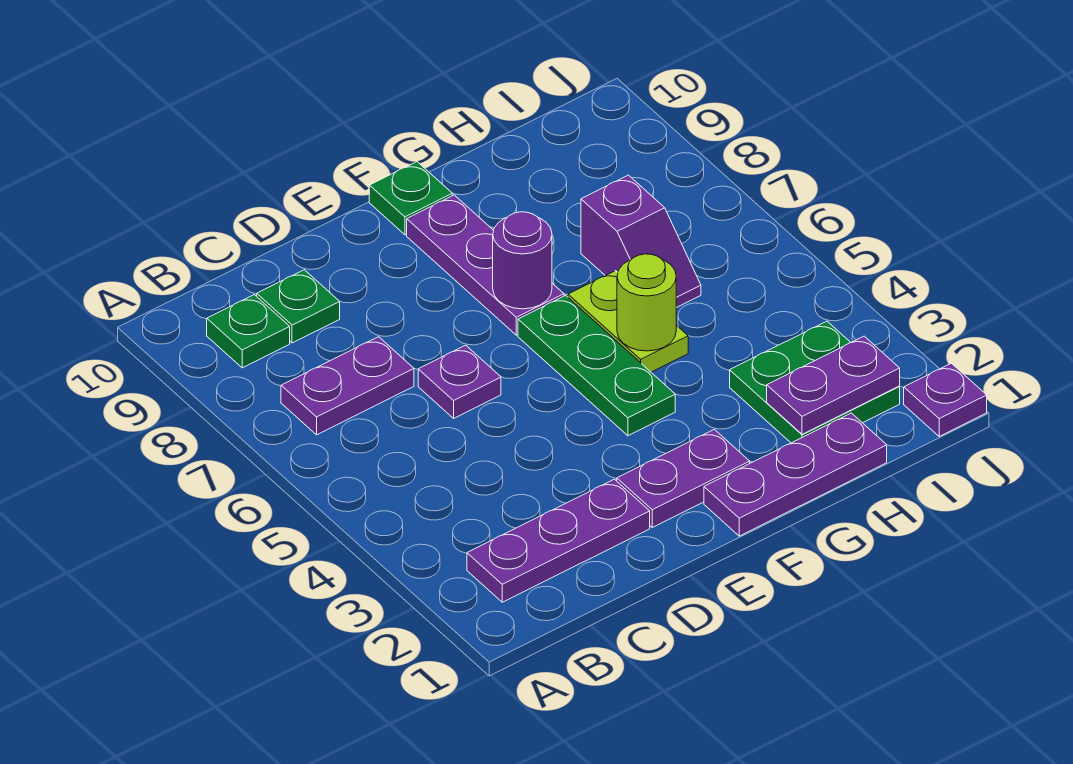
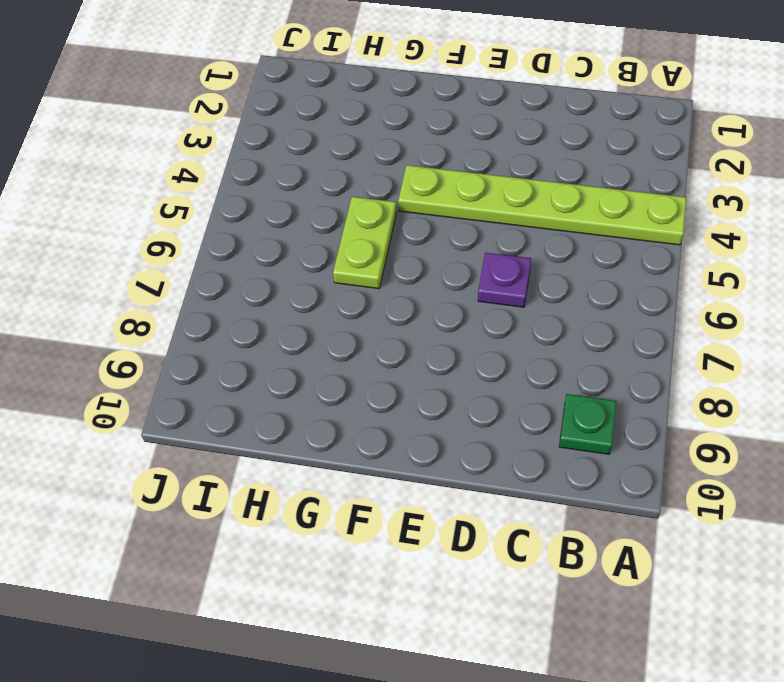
lime plate A4:F4 level 1 -> green plate F4:F6 level 1
none -> purple plate B2:D2 level 1
none -> purple plate B7:C7 level 1
none -> green plate C9 level 1

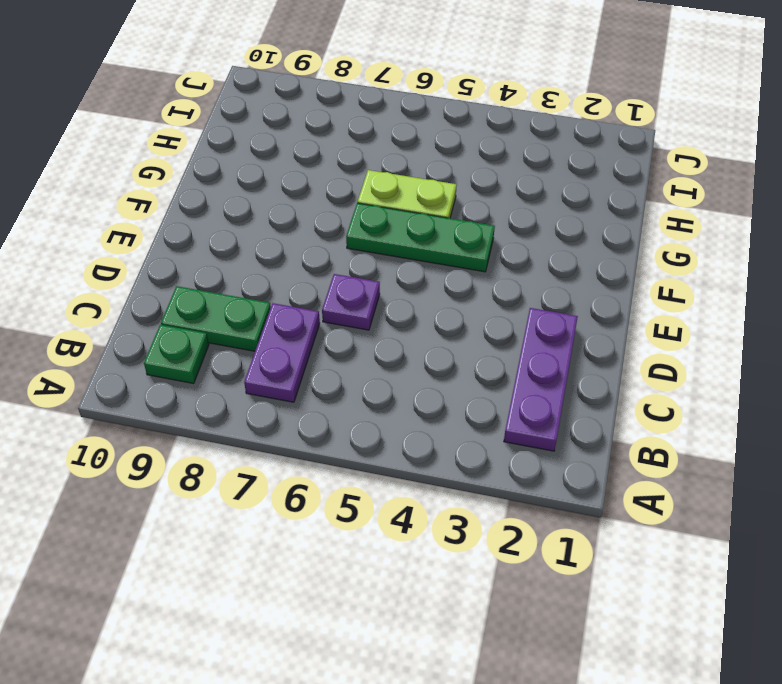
green plate C8:C9 level 1 -> green plate C9 level 1
none -> purple plate E2:F2 level 1
none -> purple plate F1:H1 level 1
none -> purple plate F7:F9 level 1

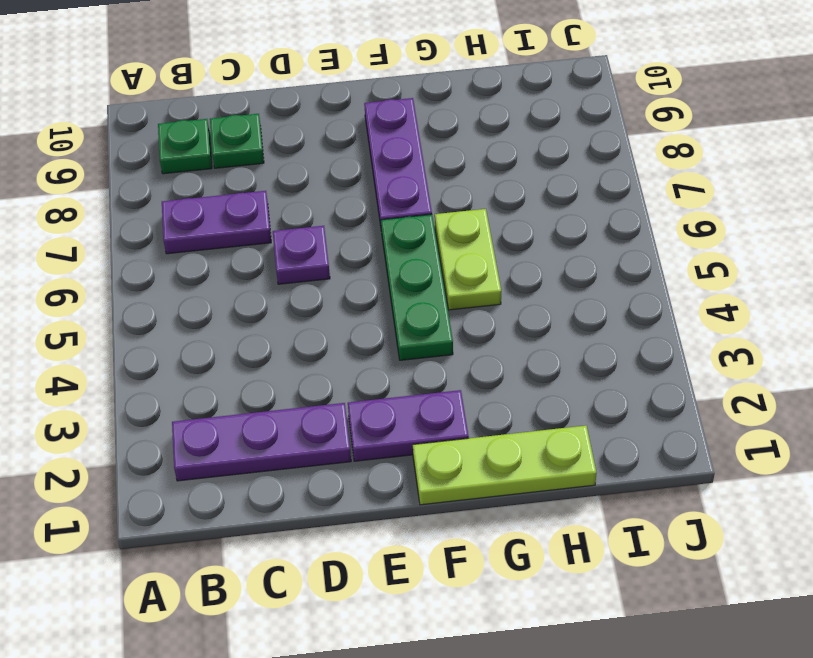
lime plate F1:H1 level 1 -> purple plate F1:H1 level 1
none -> green plate F10 level 1
none -> green plate H2:I3 level 1
none -> purple slope H6:H7 level 1 top 7

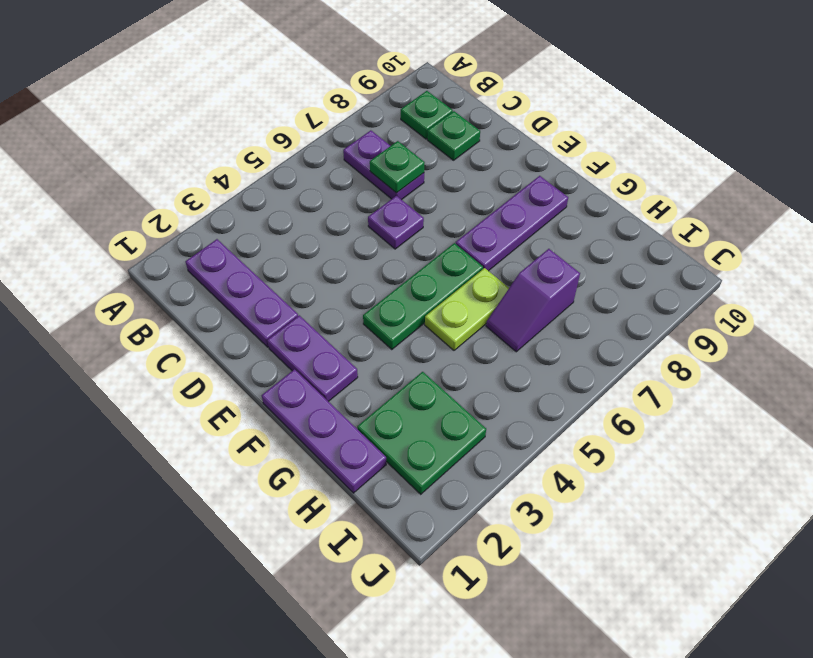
green plate C7 level 2 -> green plate F10 level 1
none -> purple plate J1 level 1
none -> purple round brick F7 level 2
none -> lime round brick G5 level 2

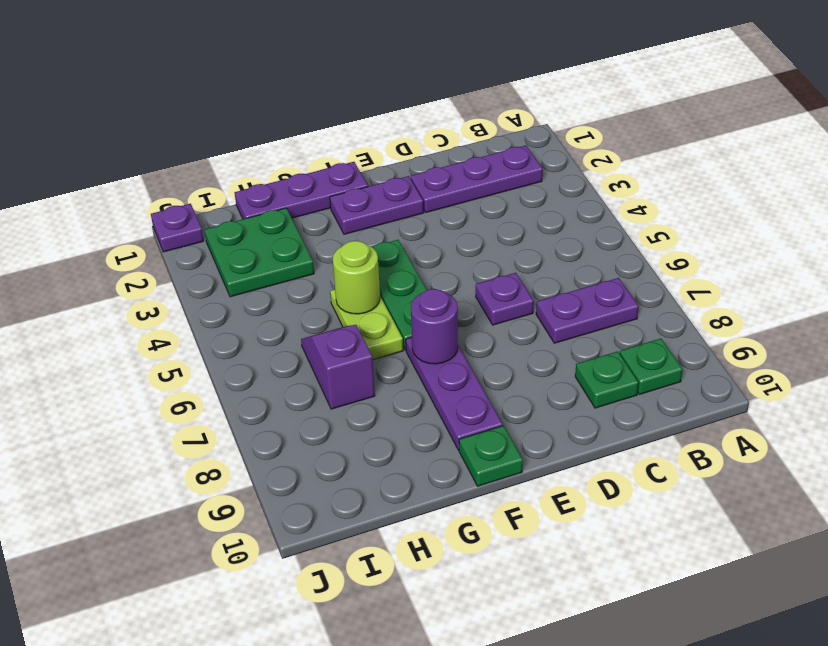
none -> purple plate H2:I2 level 2

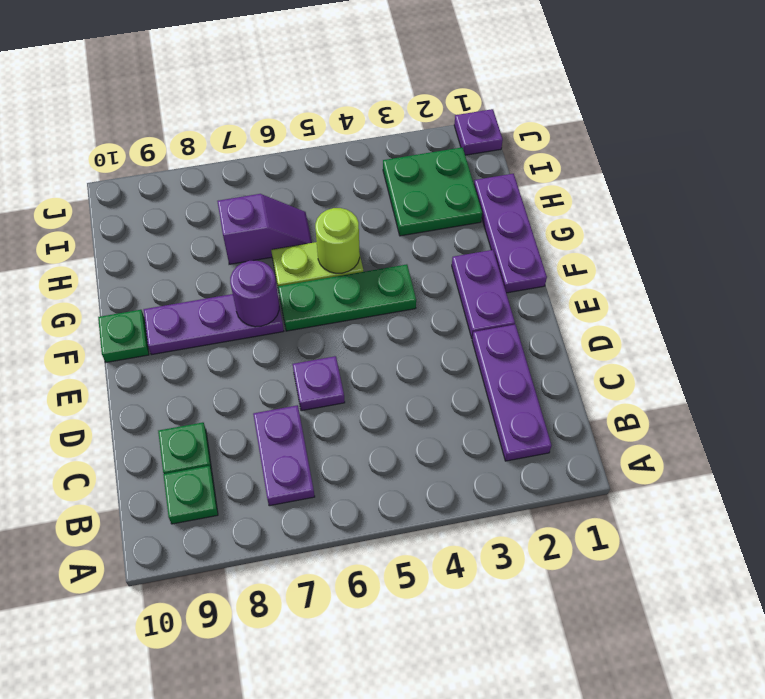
none -> purple plate H2:I2 level 2

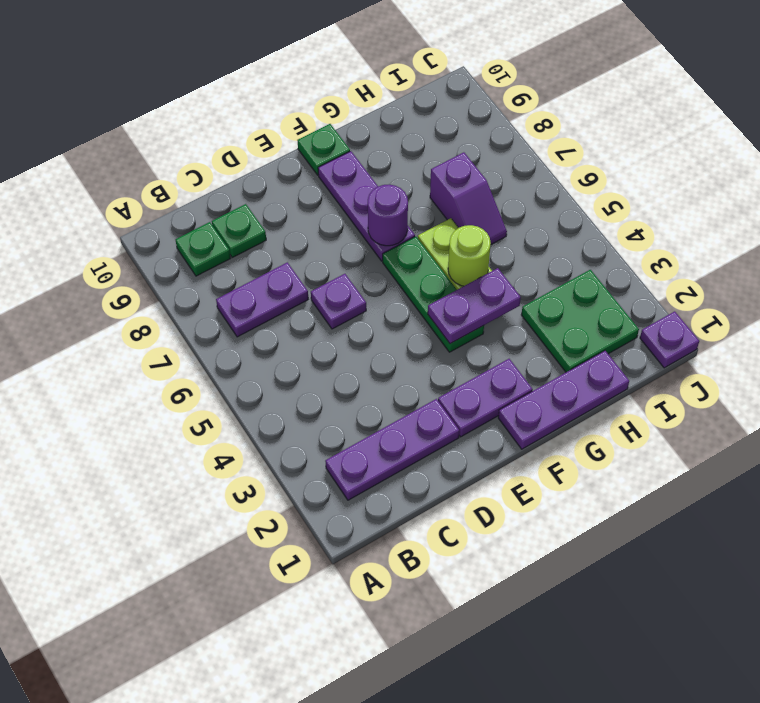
purple plate F4:G4 level 2 -> purple plate H2:I2 level 2

